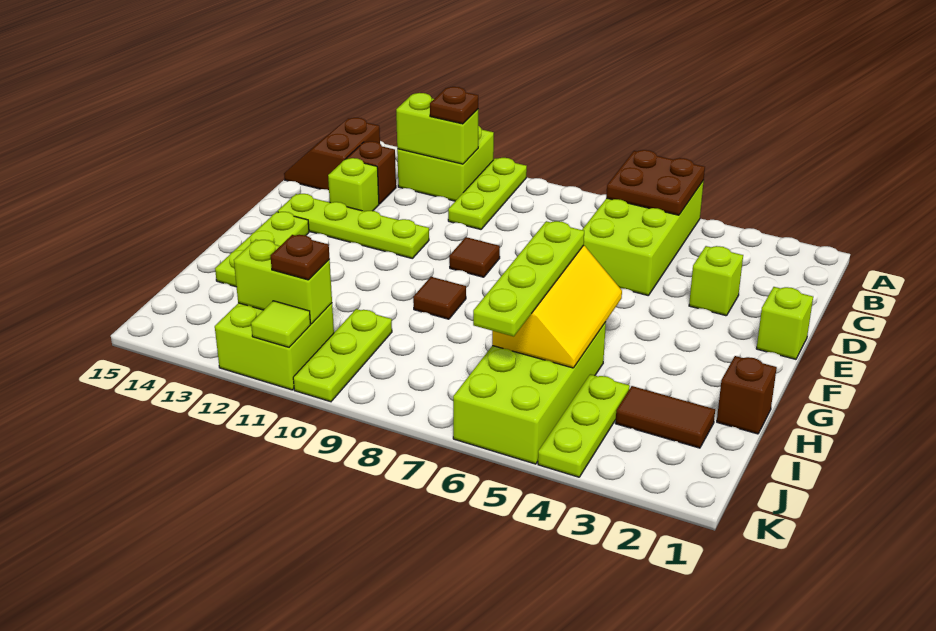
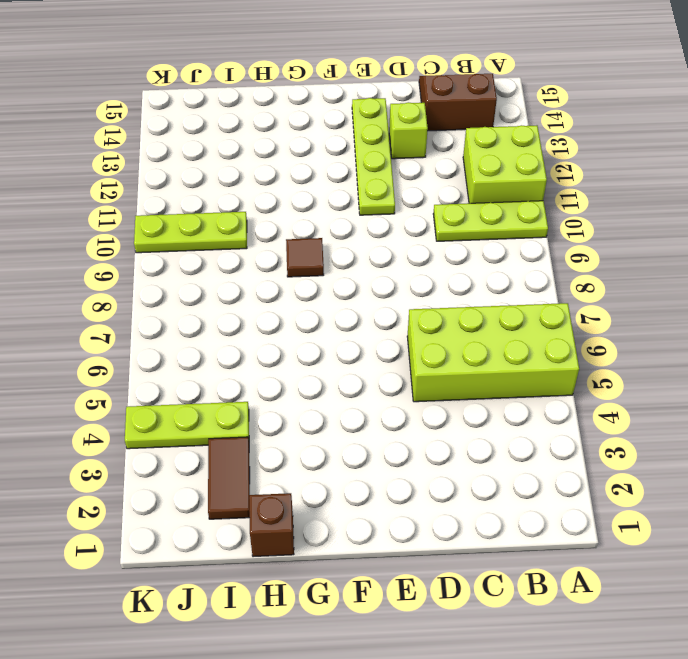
none -> brown brick C13 level 1
none -> lime brick D3 level 1
none -> lime brick E1 level 1

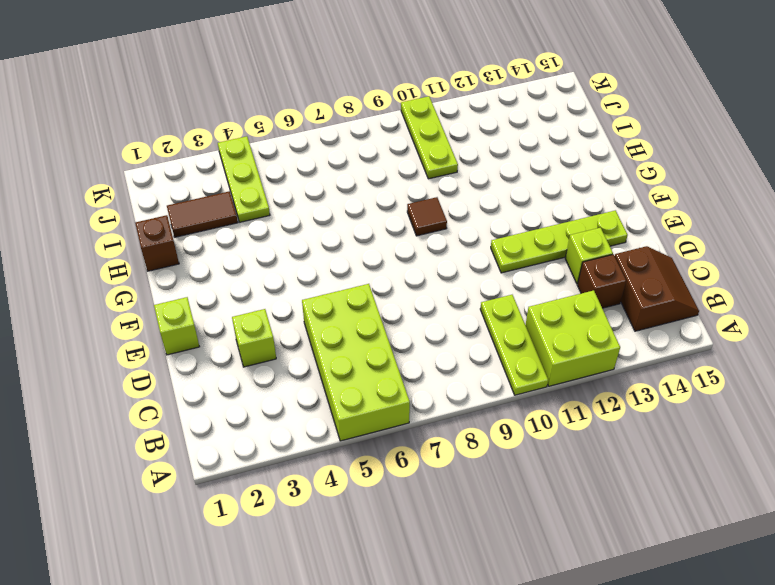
none -> brown tile E9 level 1
none -> lime plate F14:H14 level 1
none -> lime brick H5:K6 level 1

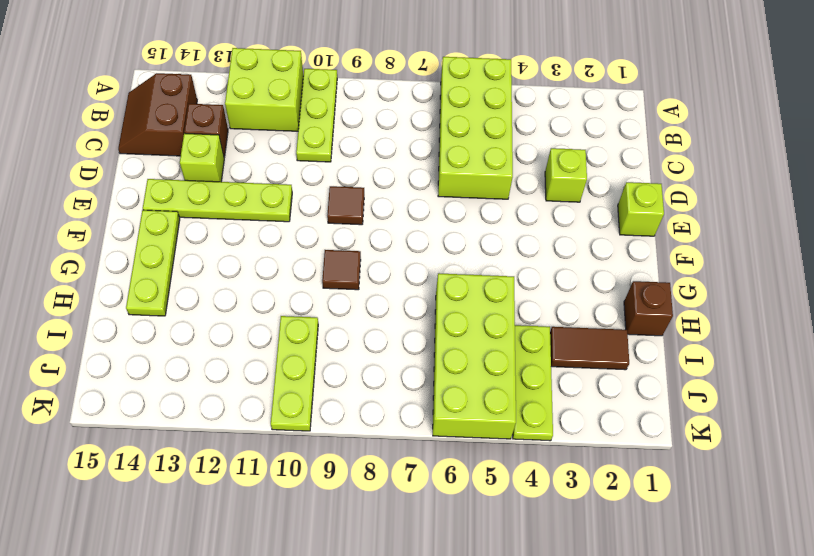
none -> lime brick J11:K12 level 1
none -> brown plate A5:B6 level 2
none -> lime brick B11:B12 level 2

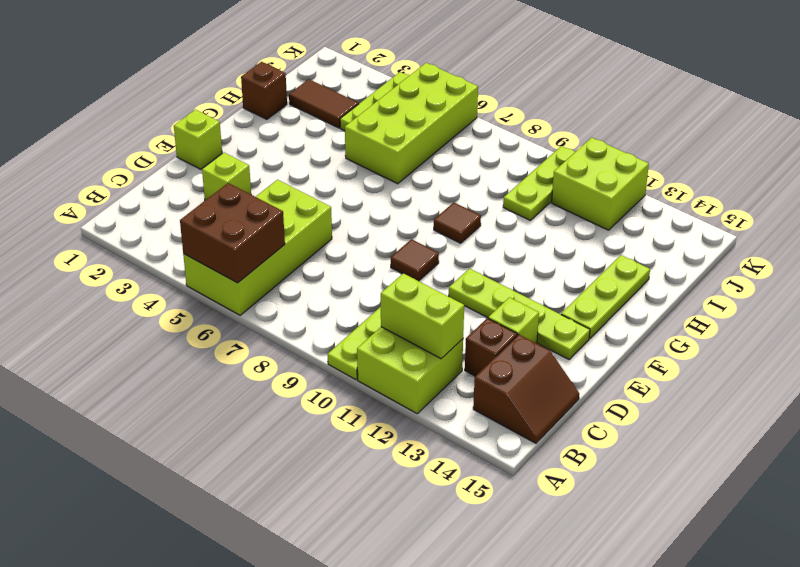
brown brick A5:B6 level 2 -> brown plate A5:B6 level 2
none -> yellow slope G5:I6 level 2 top 6
none -> lime brick J11:J12 level 2
none -> lime tile K11 level 2

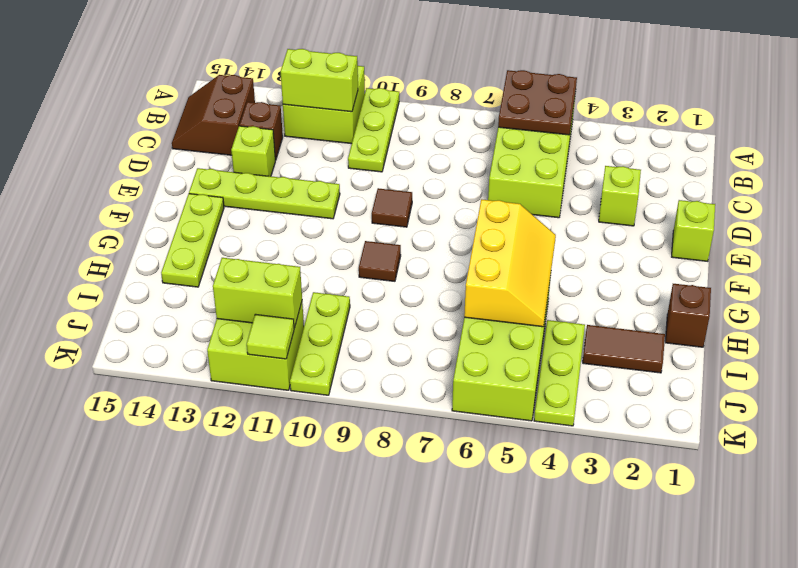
none -> brown plate B11 level 3
none -> lime plate G6:J6 level 3
none -> brown plate J11 level 3

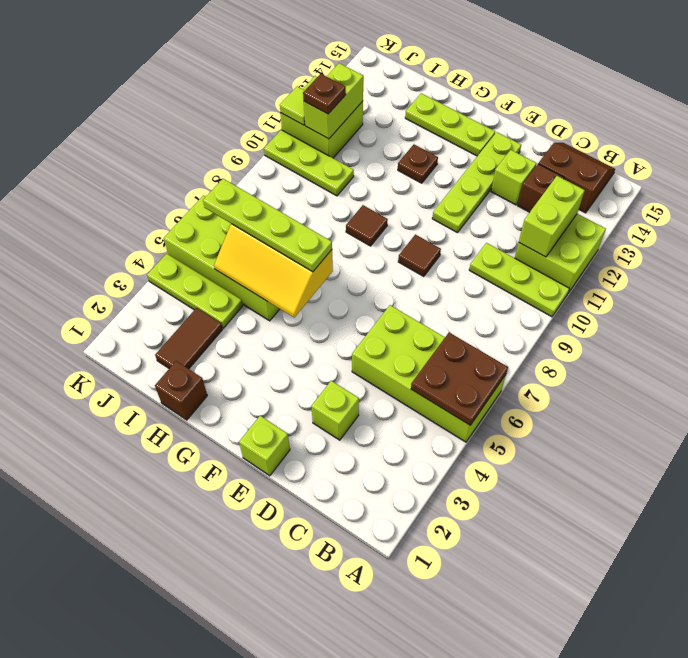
brown plate G12 level 1 -> brown plate B11 level 3

